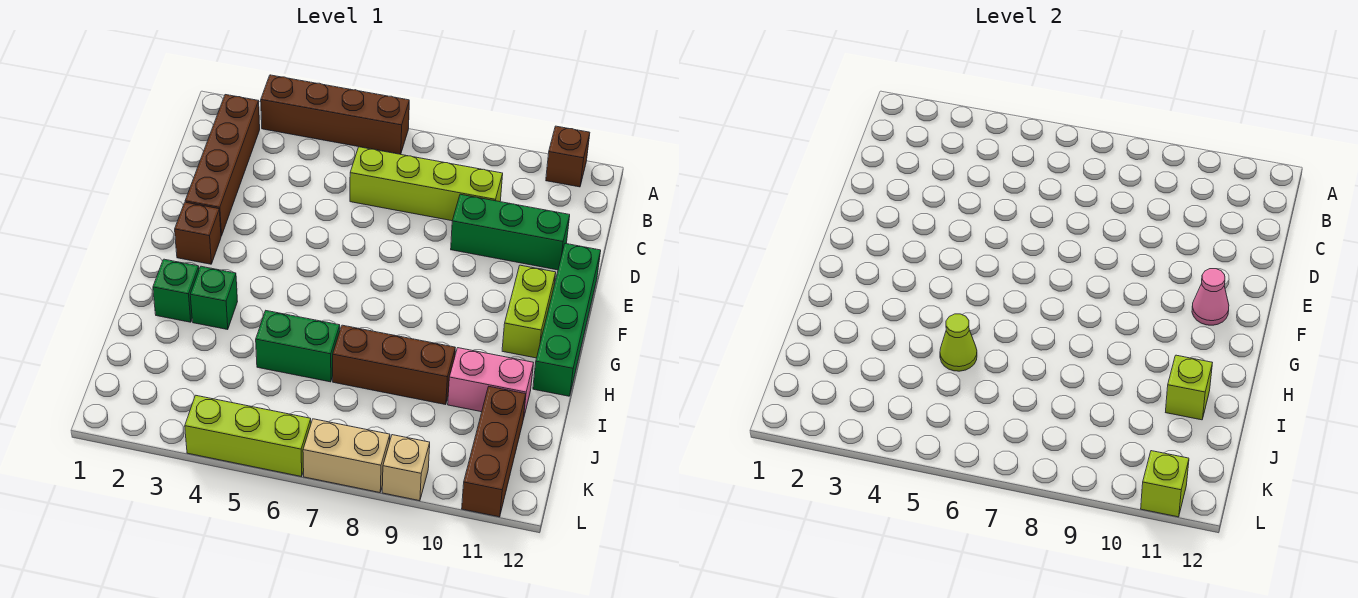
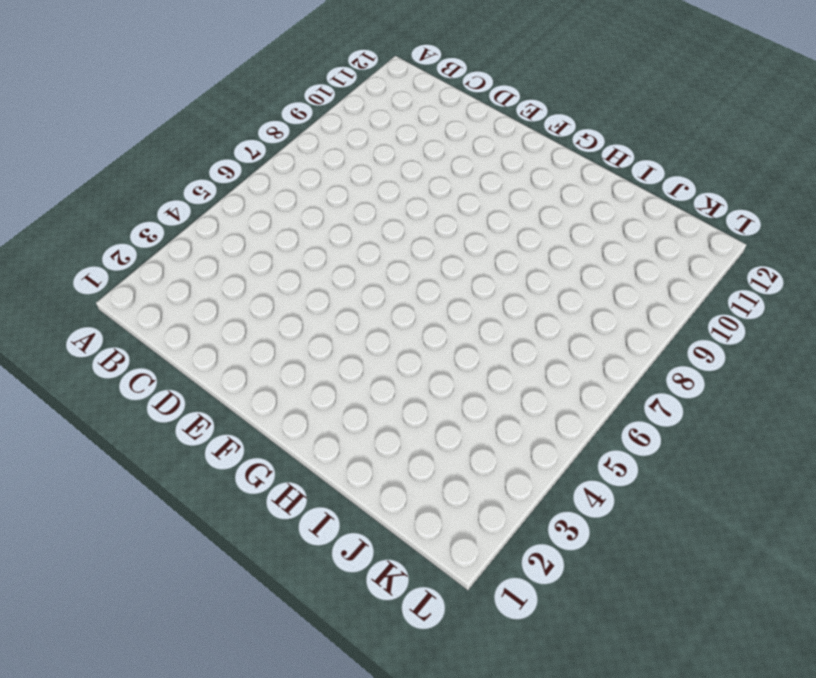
none -> brown brick A3:A6 level 1
none -> brown brick A11 level 1
none -> brown brick B2:E2 level 1

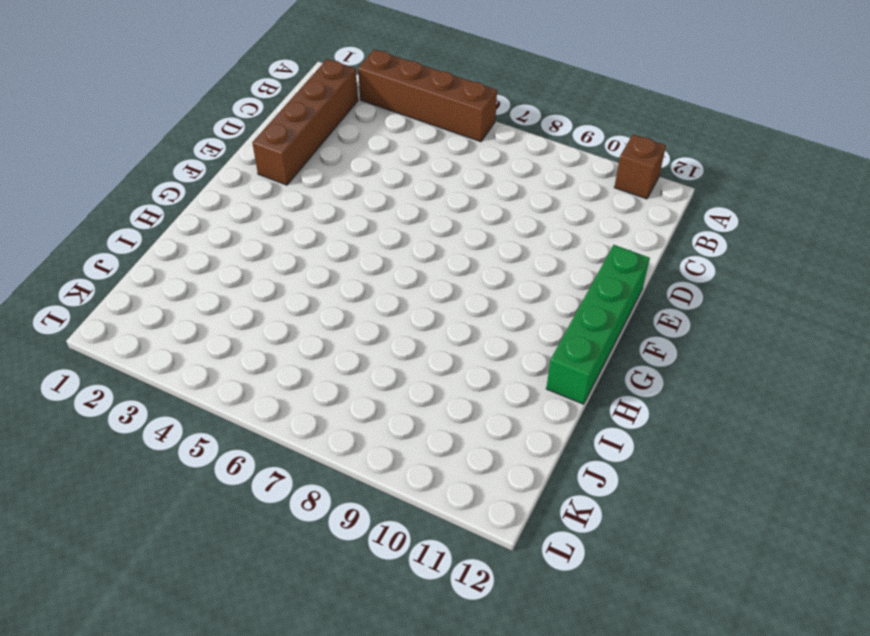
none -> lime brick C6:C9 level 1
none -> green brick D9:D11 level 1
none -> brown brick F2 level 1

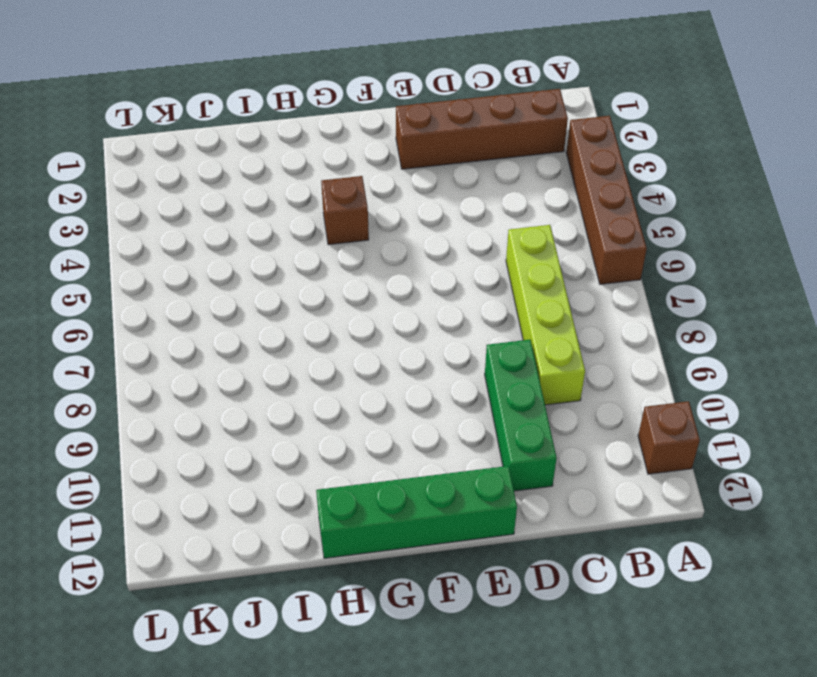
brown brick G4 level 1 -> brown brick F2 level 1
none -> lime brick F11:G11 level 1
none -> green brick H2 level 1
none -> green brick H3 level 1

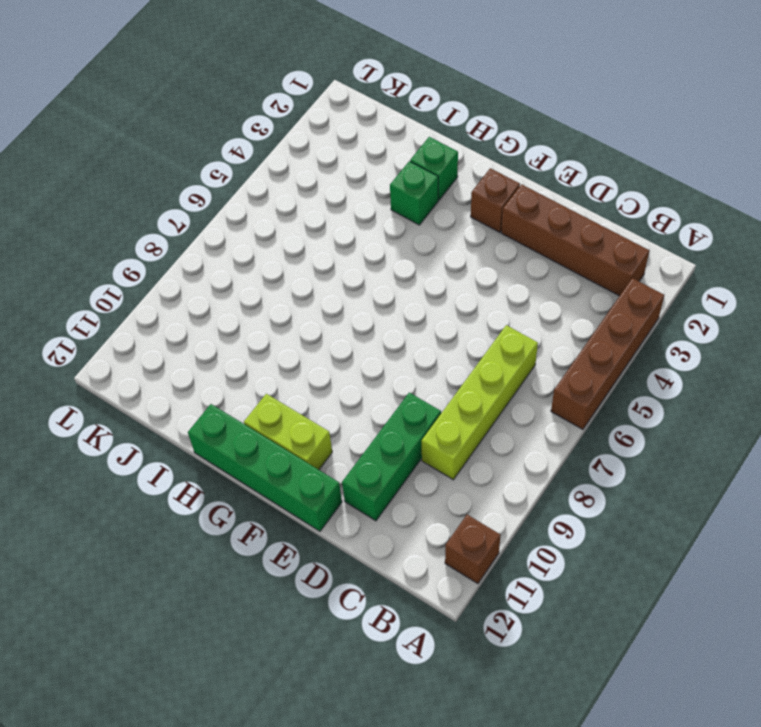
none -> green brick I5:I6 level 1
none -> brown brick I7:I9 level 1
none -> pink brick I10:I11 level 1

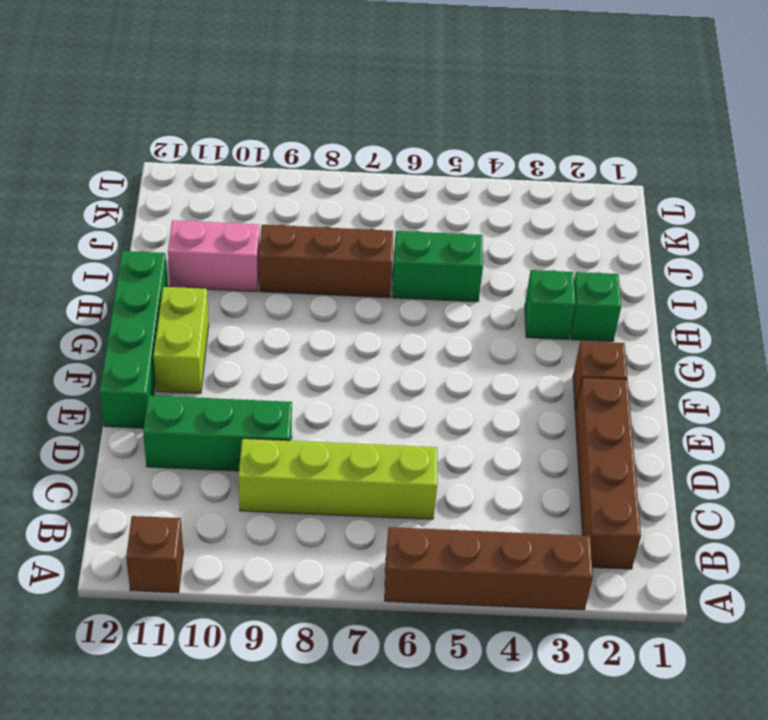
none -> brown brick J11:L11 level 1
none -> lime brick L4:L6 level 1
none -> tan brick L7:L8 level 1

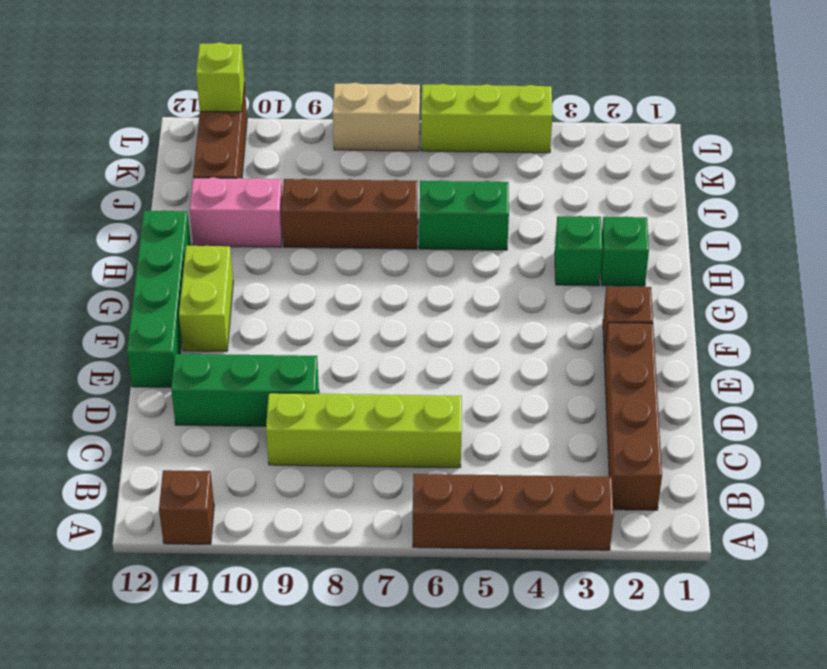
none -> tan brick L9 level 1
none -> pink cone F11 level 2
none -> lime cone I5 level 2

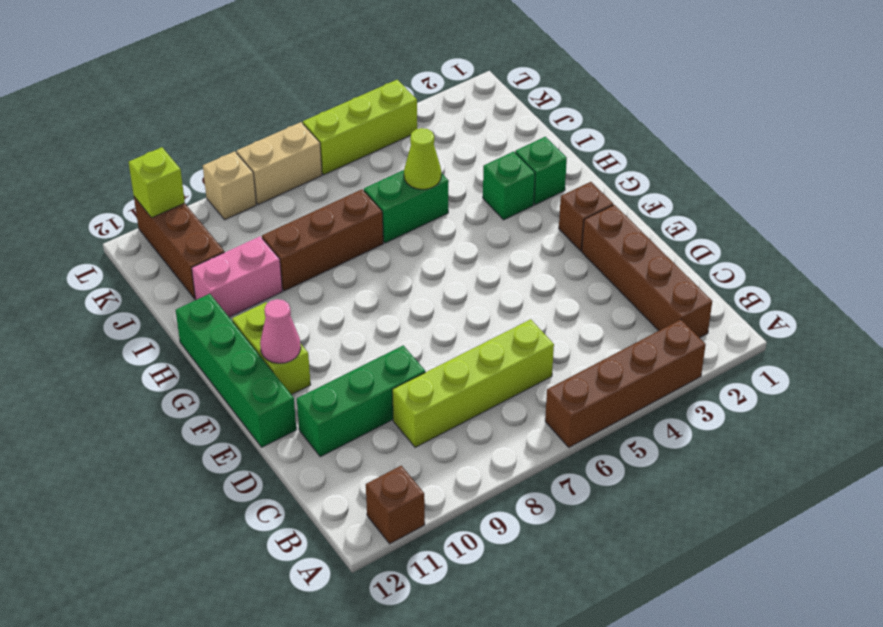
none -> lime brick I11 level 2

